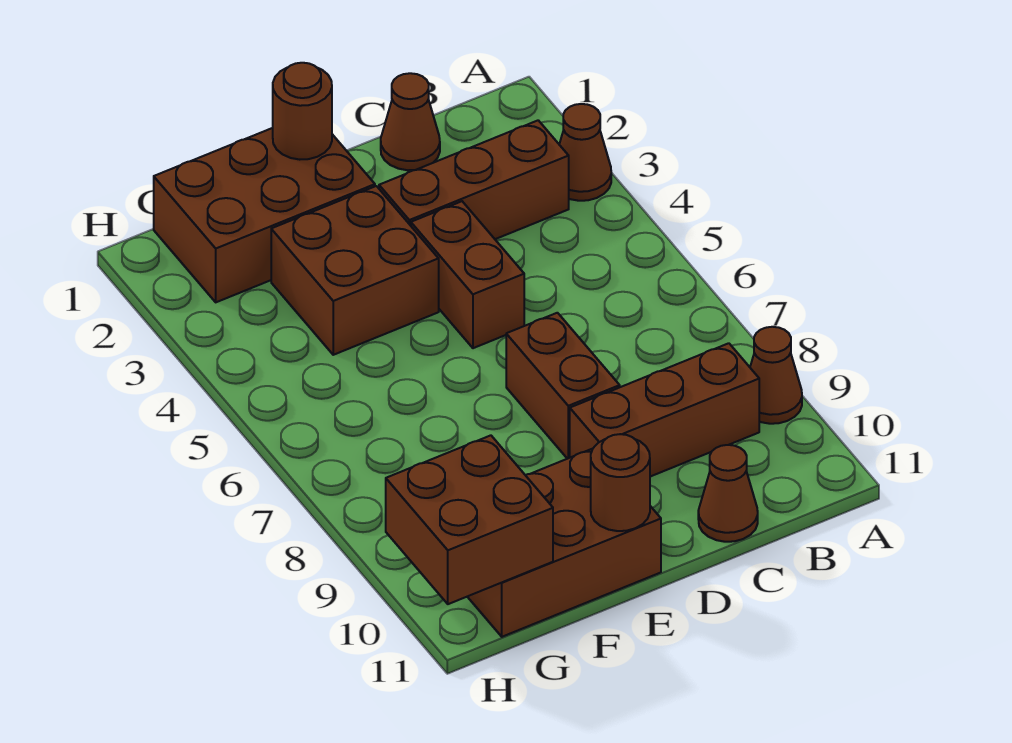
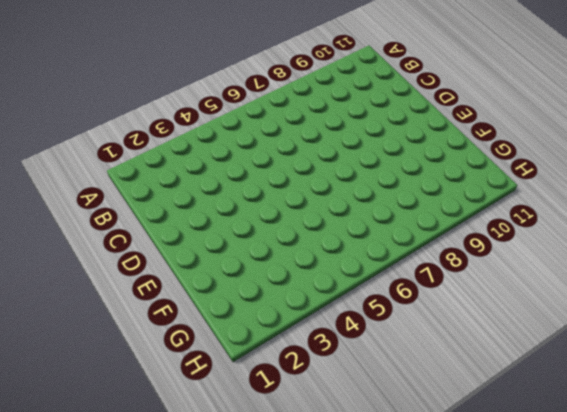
none -> brown cone A3 level 1
none -> brown cone A9 level 1
none -> brown brick B3:D3 level 1

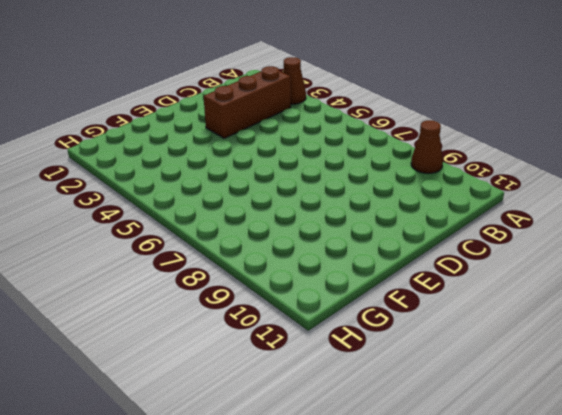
none -> brown brick B9:D9 level 1
none -> brown cone C1 level 1
none -> brown cone C11 level 1

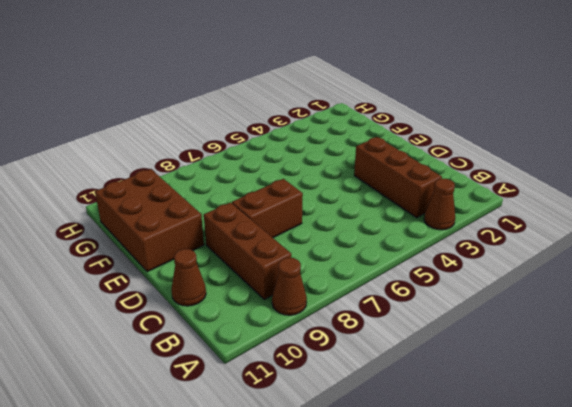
none -> brown cone C1 level 1
none -> brown brick D4:D5 level 1
none -> brown brick E1:G2 level 1

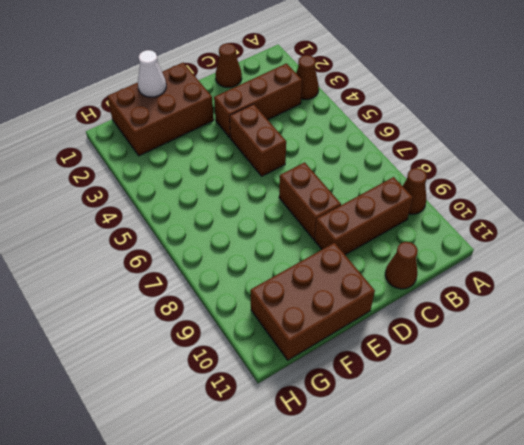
white cone F1 level 2 -> none
none -> brown brick E3:F4 level 1
none -> brown round brick E1 level 2
none -> brown round brick E11 level 2

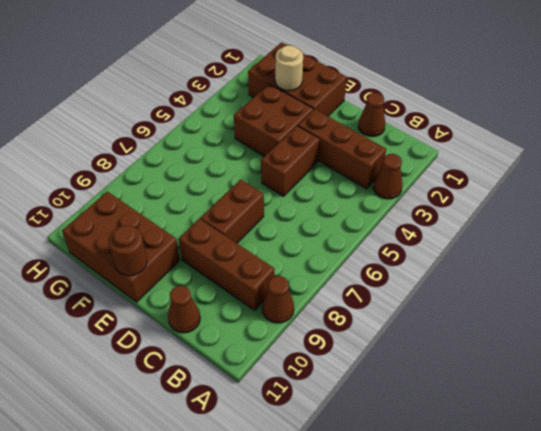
tan round brick F2 level 2 -> none
none -> brown round brick E1 level 2
none -> brown brick G10:H11 level 2

